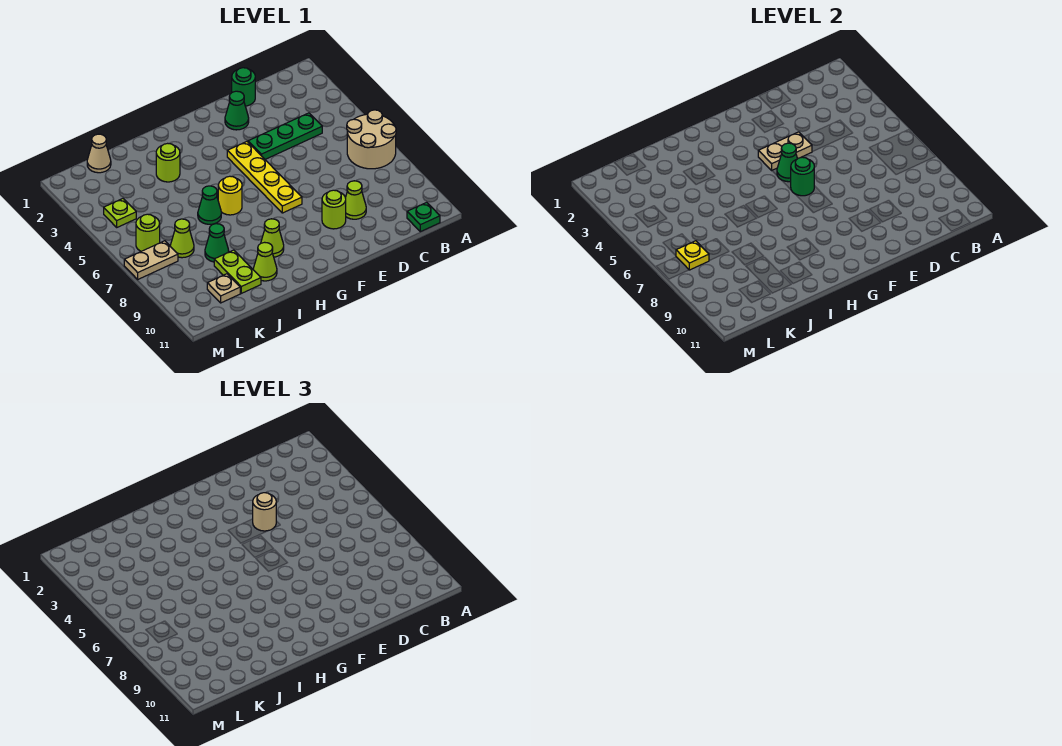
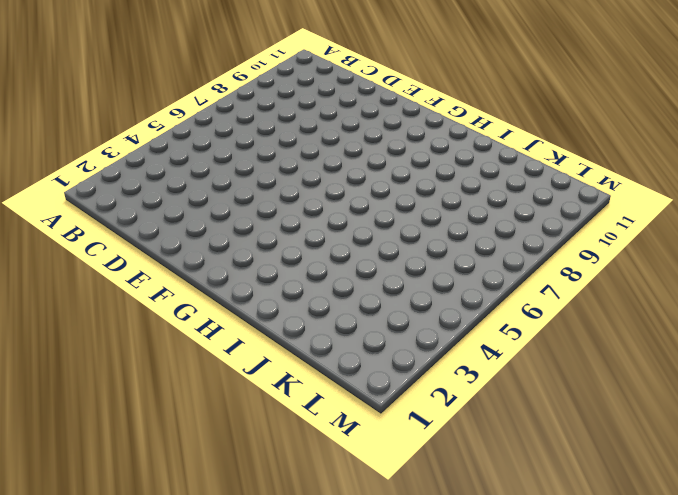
none -> tan round brick A6:B7 level 1
none -> green plate B11 level 1
none -> green plate C4:E4 level 1

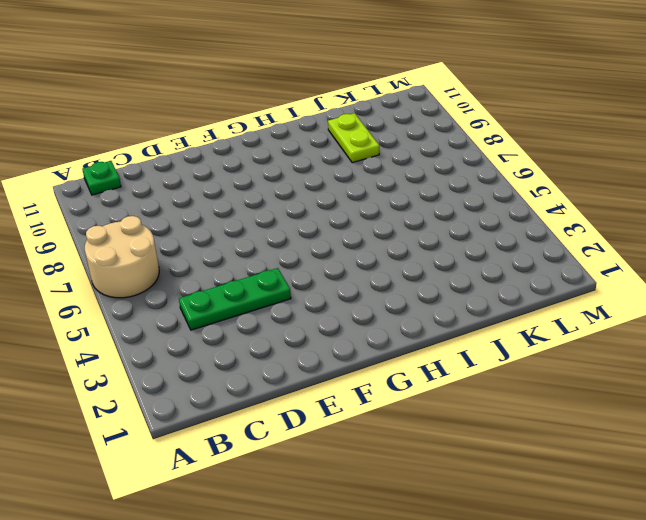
none -> green round brick D1 level 1
none -> lime cone D9 level 1
none -> green cone E2 level 1

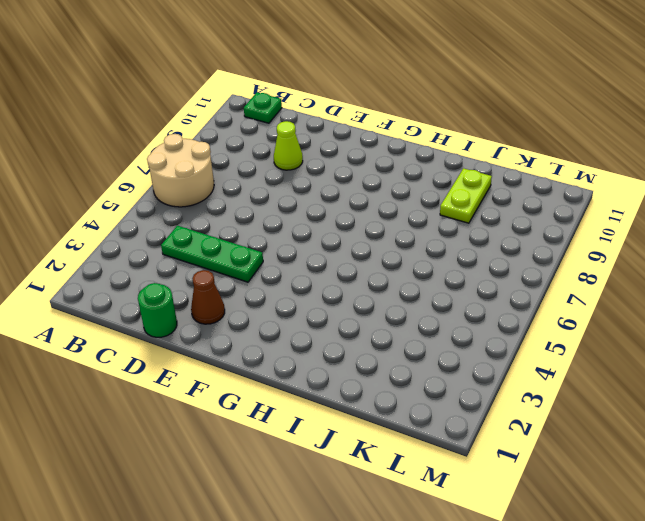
brown cone E2 level 1 -> green cone E2 level 1
none -> lime round brick E9 level 1
none -> yellow plate F4:F7 level 1
none -> yellow round brick H6 level 1

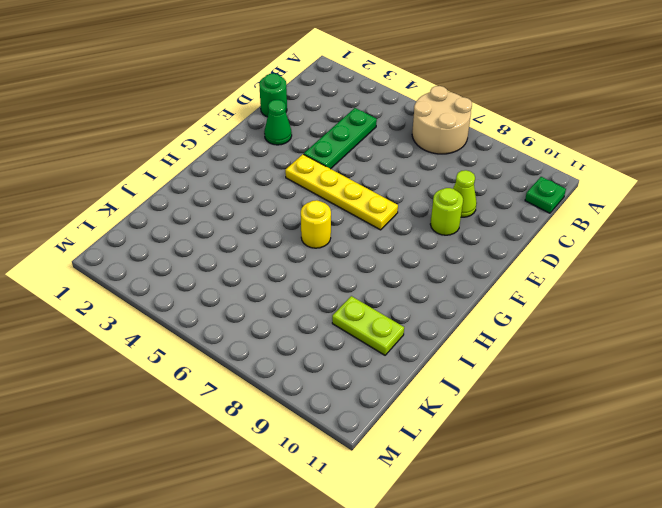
none -> lime cone H9 level 1
none -> lime round brick I3 level 1
none -> green cone I6 level 1

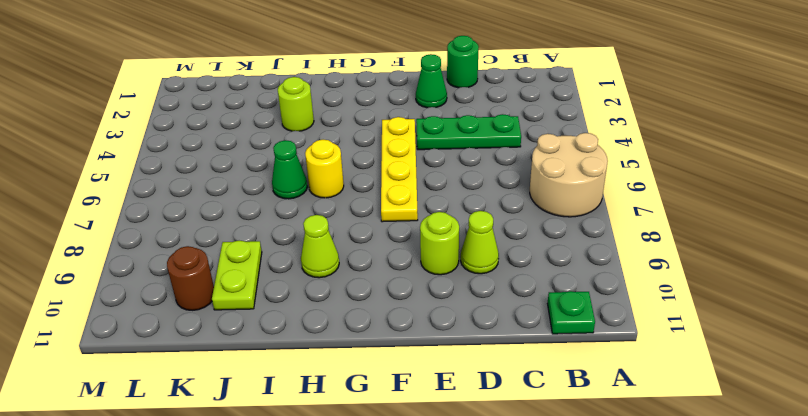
brown round brick K10 level 1 -> tan plate K10 level 1
none -> lime cone I10 level 1
none -> green cone J8 level 1
none -> tan cone K1 level 1

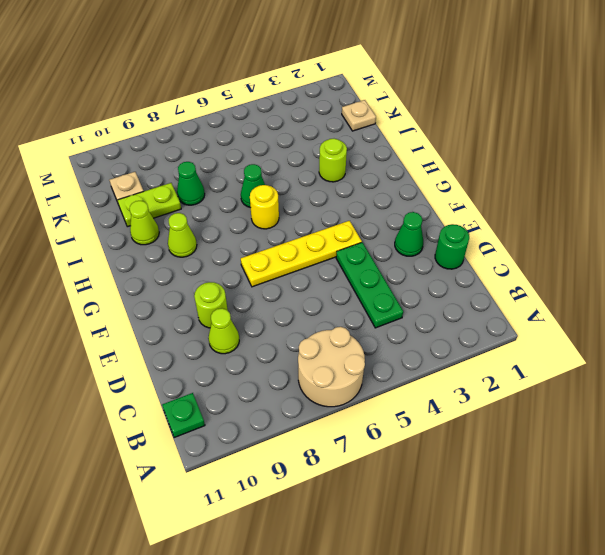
tan plate K1 level 1 -> tan cone K1 level 1
none -> lime cone K7 level 1
none -> lime plate L4 level 1
none -> lime round brick L6 level 1

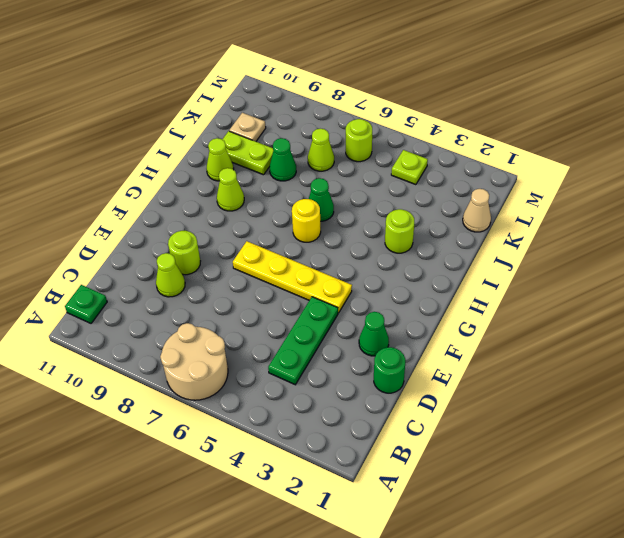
none -> tan plate L7:M7 level 1
none -> tan plate E4:F4 level 2
none -> green cone F5 level 2

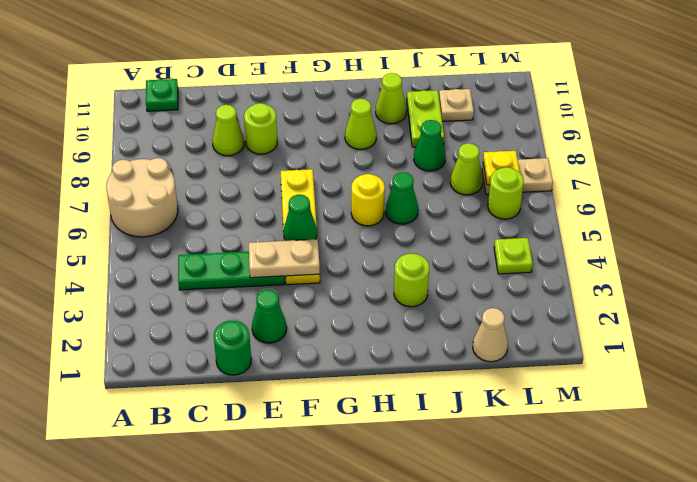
none -> green round brick F6 level 2
none -> tan round brick E4 level 3

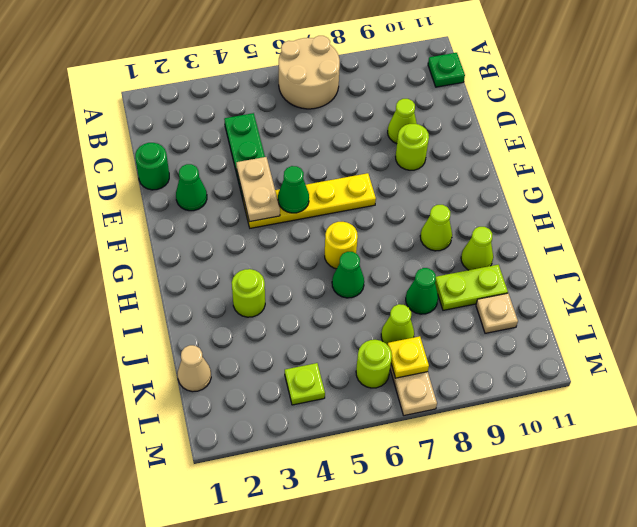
none -> green round brick F6 level 2
none -> tan round brick E4 level 3

